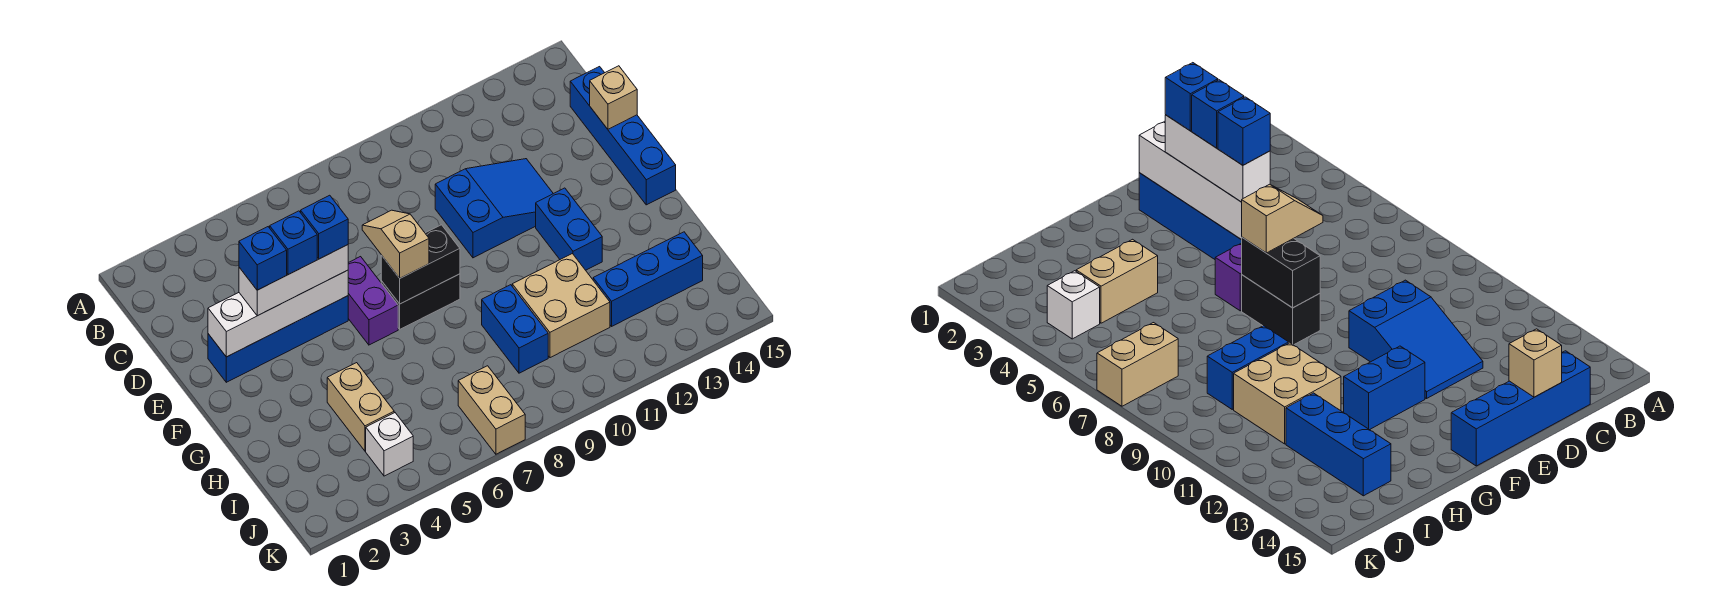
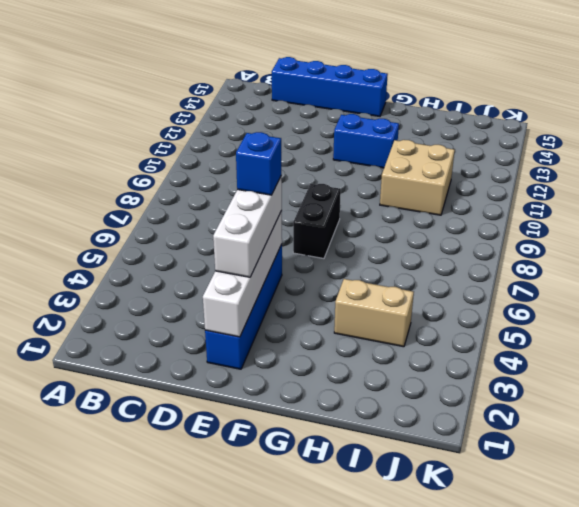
none -> blue slope D10:E12 level 1 top 10
none -> purple brick E6:F6 level 1
none -> blue brick H9:I9 level 1

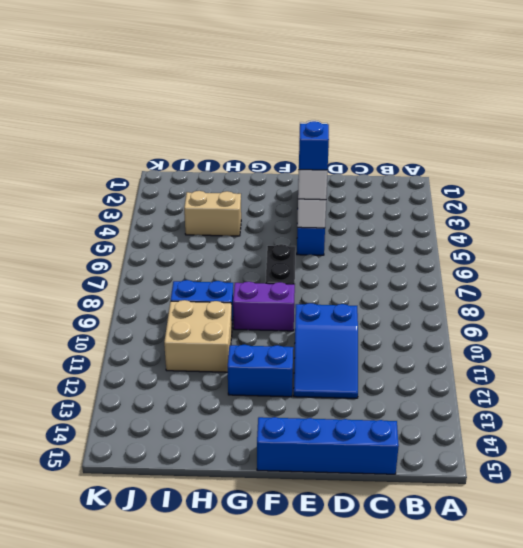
purple brick F9:G9 level 1 -> purple brick E6:F6 level 1
none -> blue brick I12:I14 level 1
none -> white brick J4 level 1
none -> tan brick J7:K7 level 1

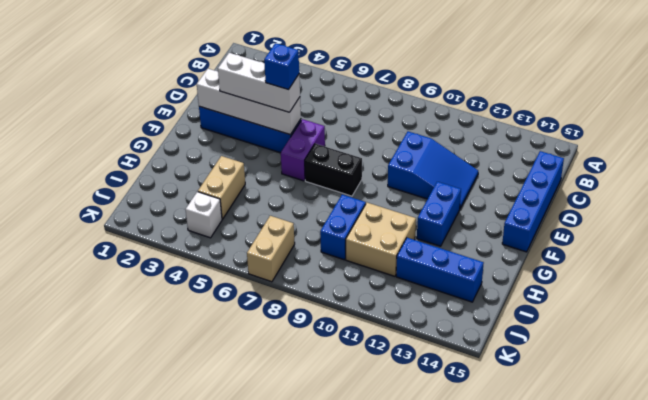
none -> tan brick D15 level 2
none -> black brick F7:F8 level 2
none -> tan slope E7:F7 level 3 top F

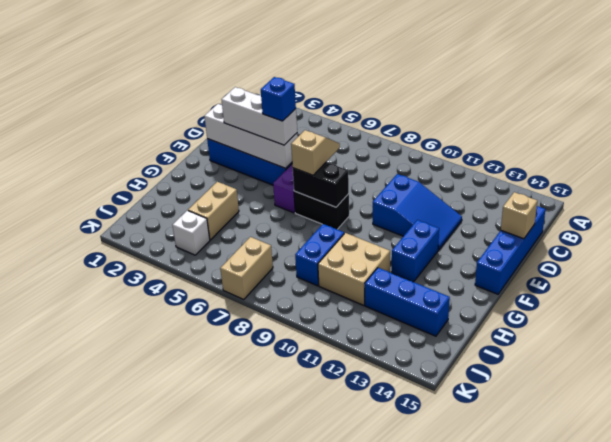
none -> blue brick E3 level 4
none -> blue brick E4 level 4

